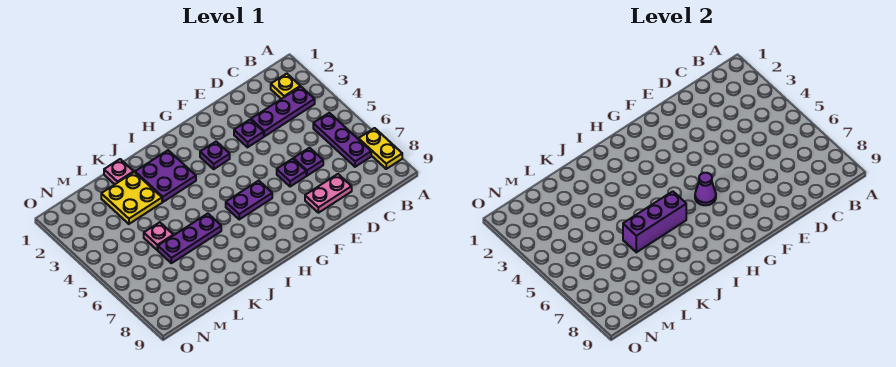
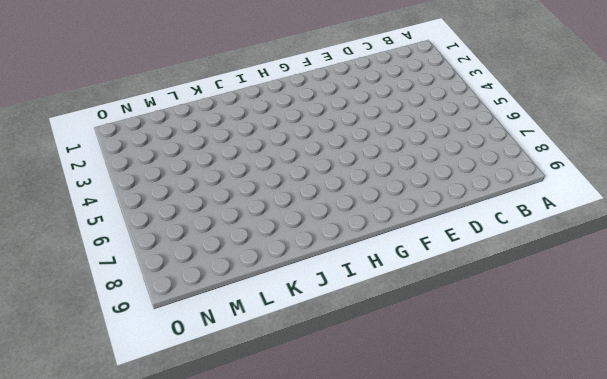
none -> yellow plate A7:A8 level 1
none -> yellow plate B2 level 1
none -> purple plate B3:D3 level 1

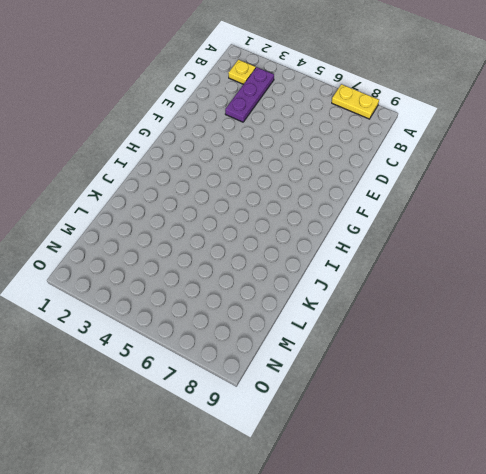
none -> purple plate B5:B7 level 1
none -> purple plate D6 level 1
none -> pink plate D8:E8 level 1

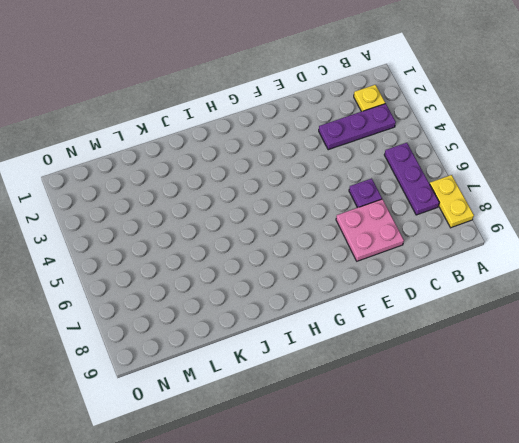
pink plate D7:E8 level 1 -> pink plate D8:E8 level 1
none -> purple plate E3 level 1
none -> purple plate E6 level 1
none -> purple plate G3 level 1

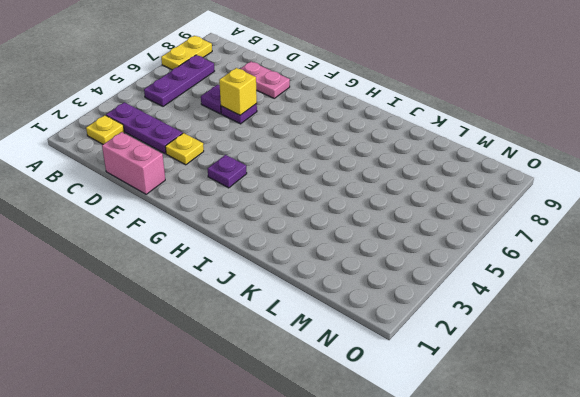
pink brick D1:E1 level 1 -> none
yellow plate E3 level 1 -> purple plate E3 level 1
yellow brick E6 level 2 -> none
none -> purple plate G6:H6 level 1
none -> purple plate I2:J3 level 1
none -> purple plate J6:L6 level 1

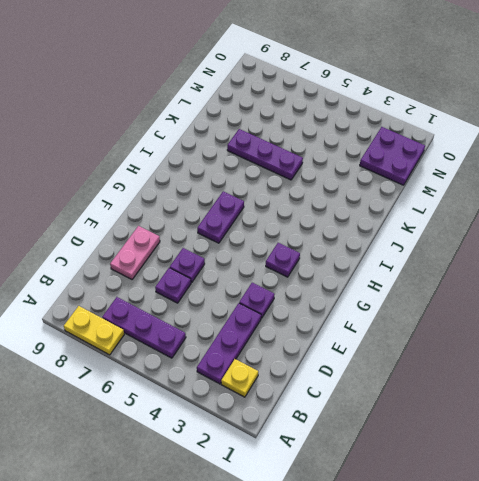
purple plate K5:K7 level 1 -> purple plate J6:L6 level 1
purple plate M1:N2 level 1 -> purple plate I2:J3 level 1
none -> pink plate K1 level 1
none -> yellow plate K2:L3 level 1
none -> pink plate L5 level 1

